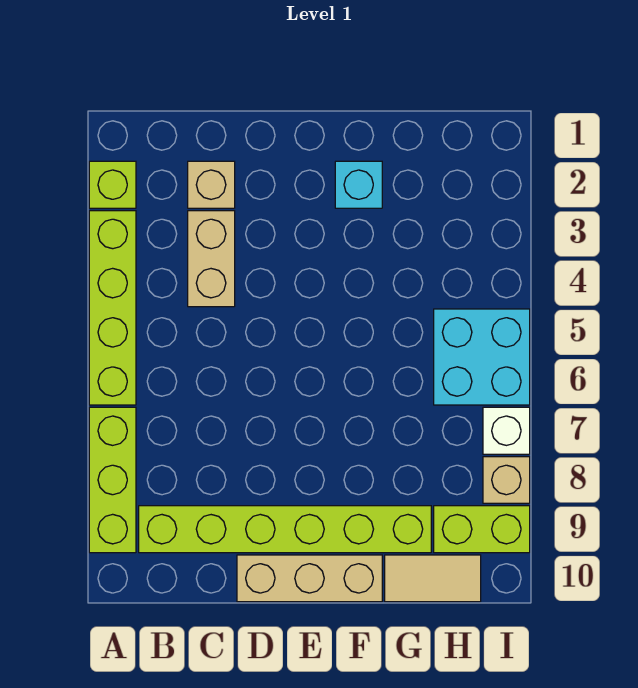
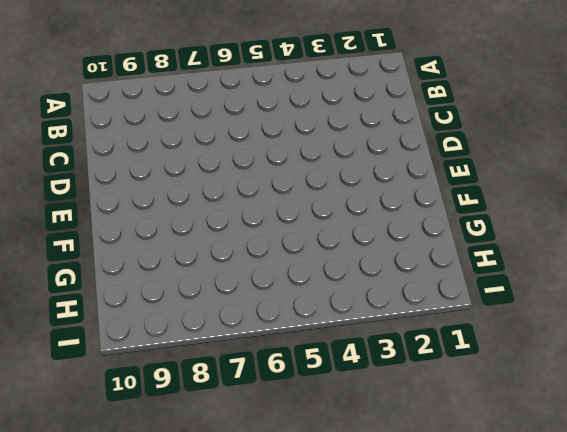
none -> lime brick A2 level 1
none -> lime brick A3:A6 level 1
none -> lime brick A7:A9 level 1

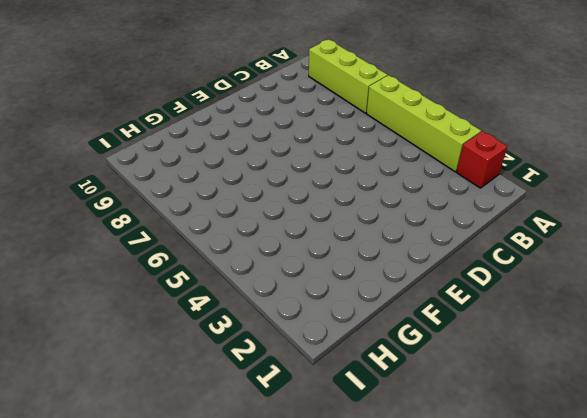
red brick A2 level 1 -> lime brick A2 level 1
none -> lime brick B9:G9 level 1
none -> tan brick C2 level 1
none -> tan brick C3:C4 level 1

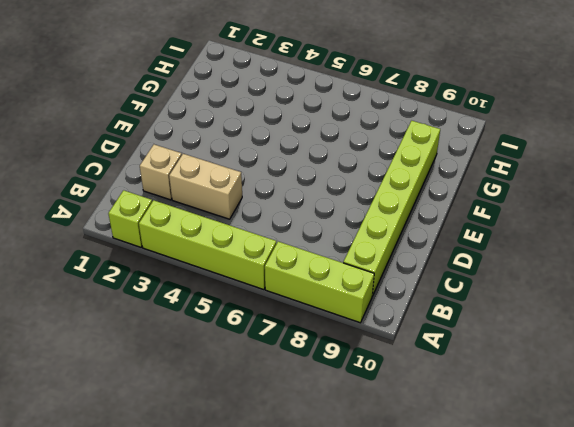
none -> tan brick D10:F10 level 1
none -> cyan brick F2 level 1
none -> tan tile G10:H10 level 1

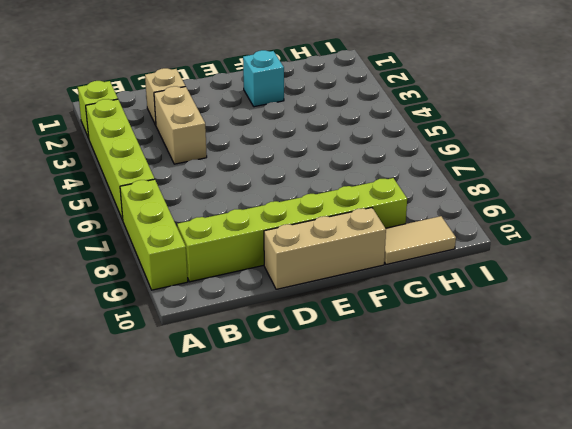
none -> cyan brick H5:I6 level 1
none -> lime brick H9:I9 level 1
none -> white brick I7 level 1

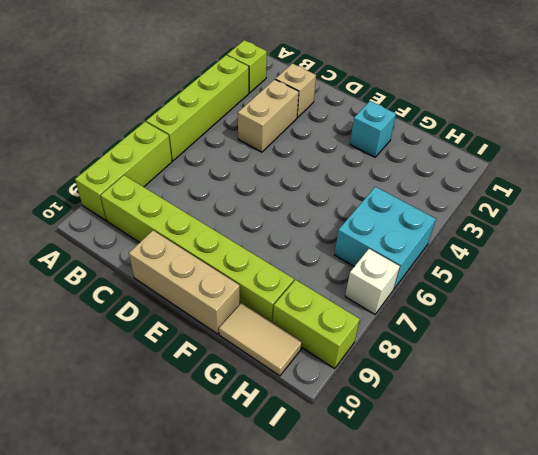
none -> tan brick I8 level 1

